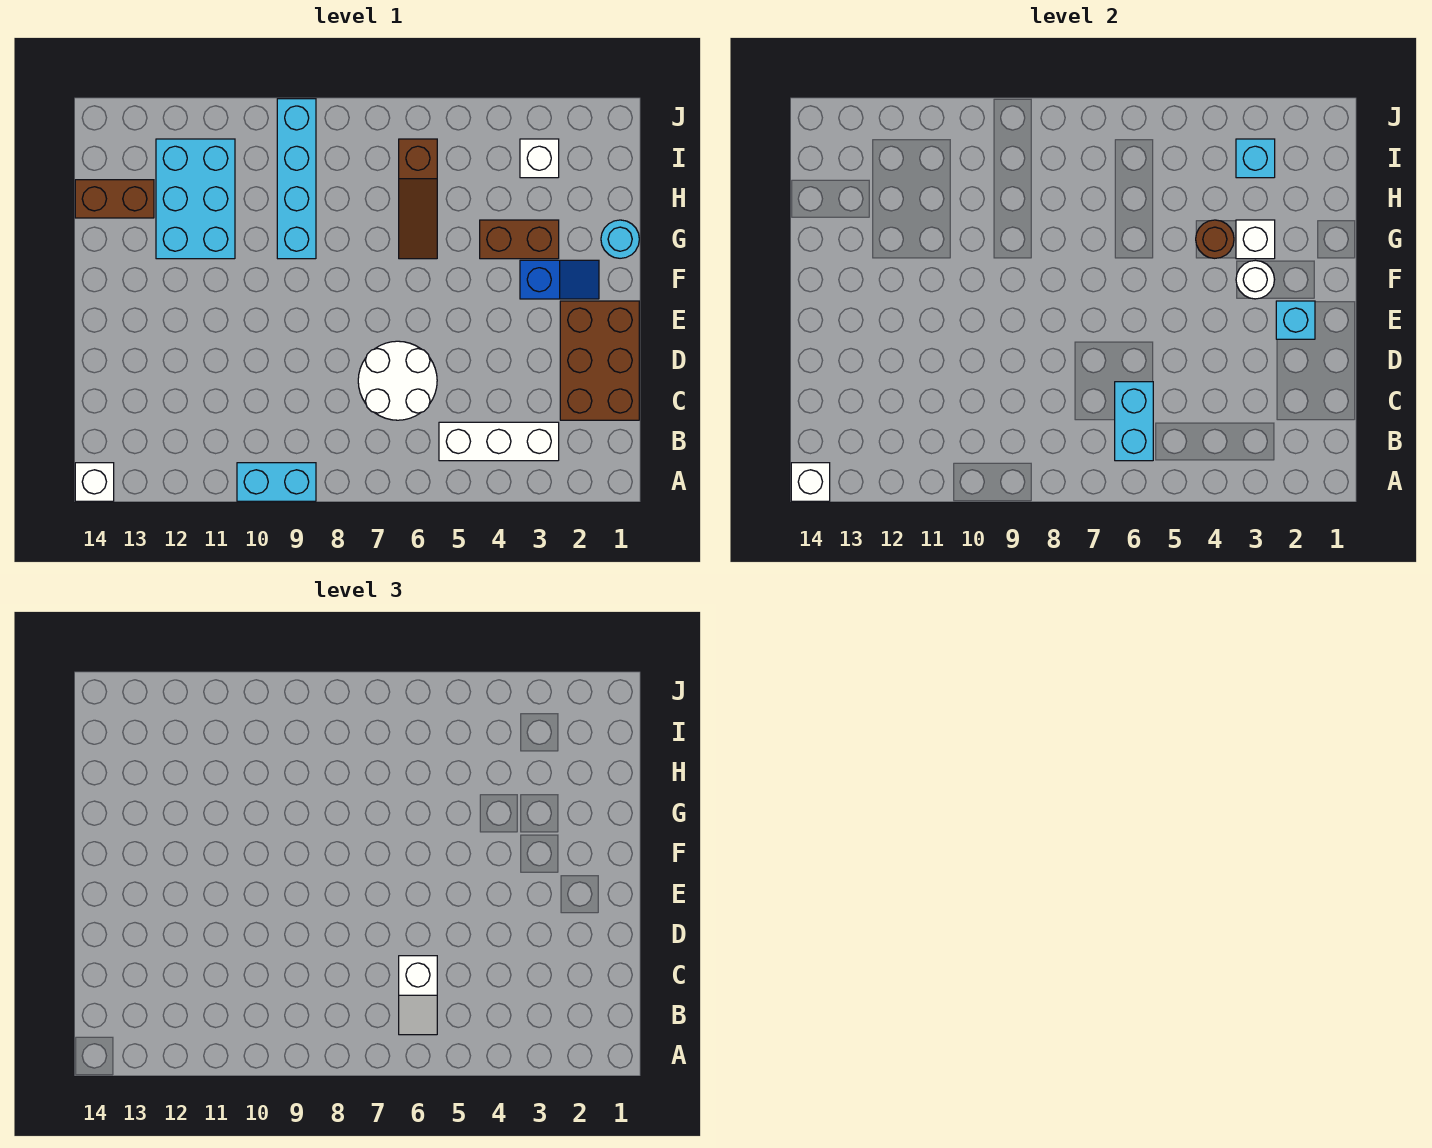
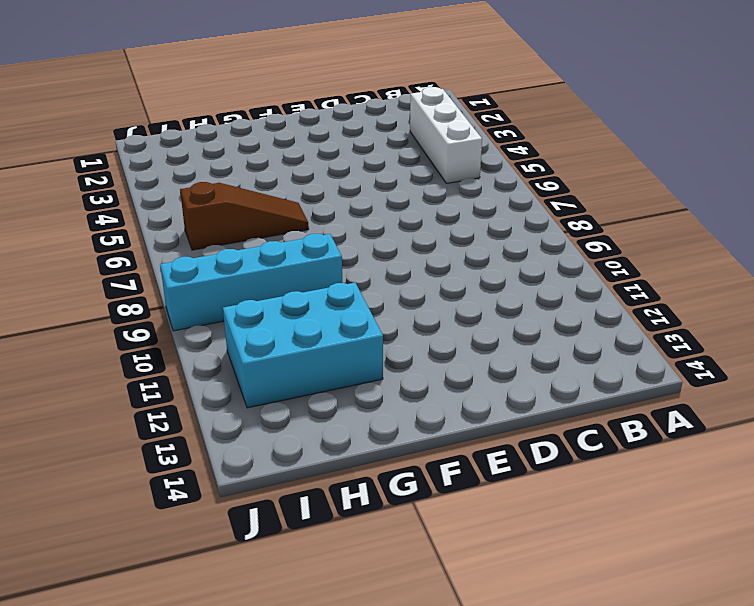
none -> cyan brick A9:A10 level 1
none -> white brick A14 level 1
none -> brown brick C1:E2 level 1

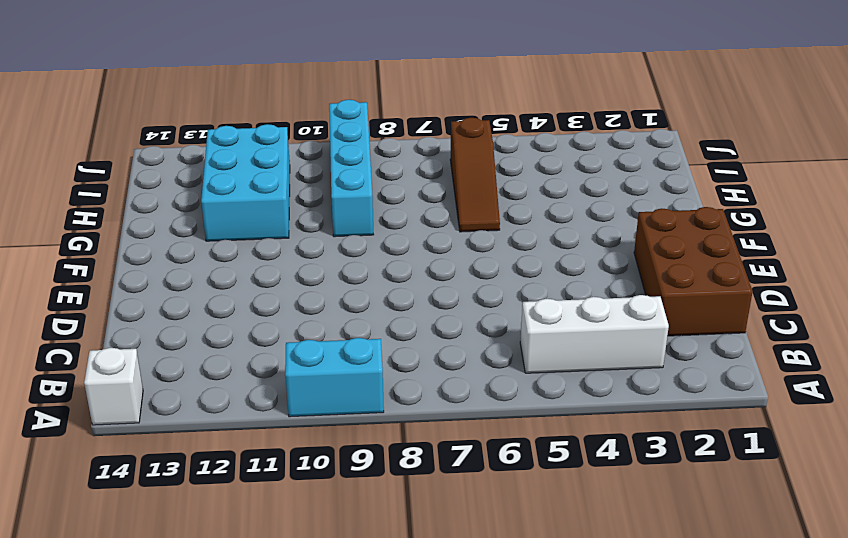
none -> white round brick C6:D7 level 1
none -> blue slope F2:F3 level 1 top 3
none -> cyan round brick G1 level 1

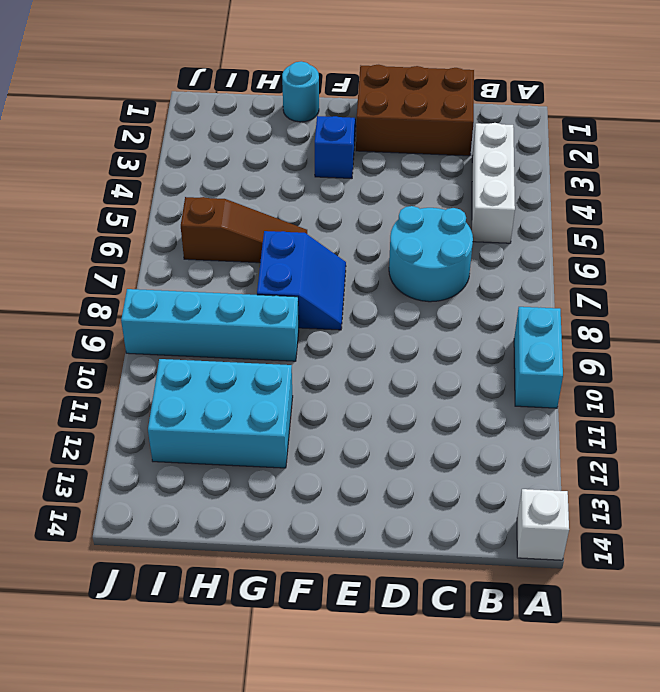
cyan round brick C6:D7 level 1 -> white round brick C6:D7 level 1
blue slope F7:G8 level 1 top G -> none
none -> brown brick G3:G4 level 1
none -> brown brick H13:H14 level 1
none -> white brick I3 level 1

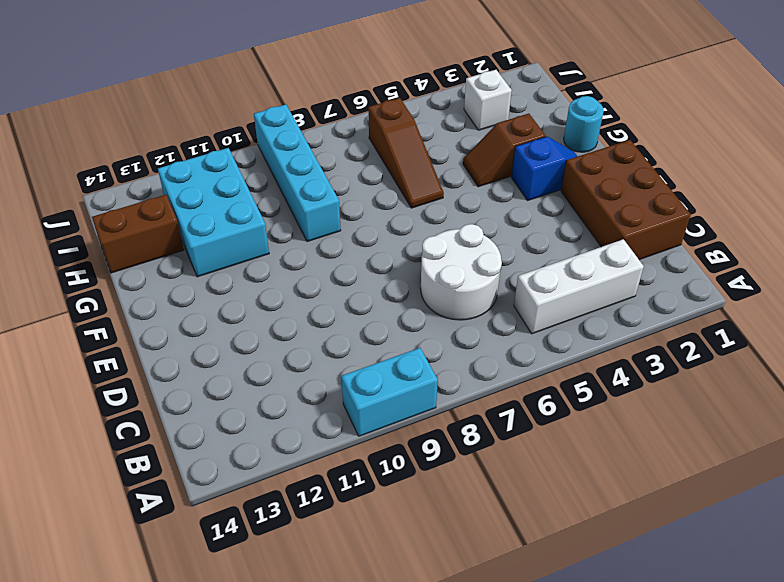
brown slope G3:G4 level 1 top 3 -> brown brick G3:G4 level 1
none -> white brick A14 level 1
none -> white brick A14 level 2
none -> cyan brick B6:C6 level 2

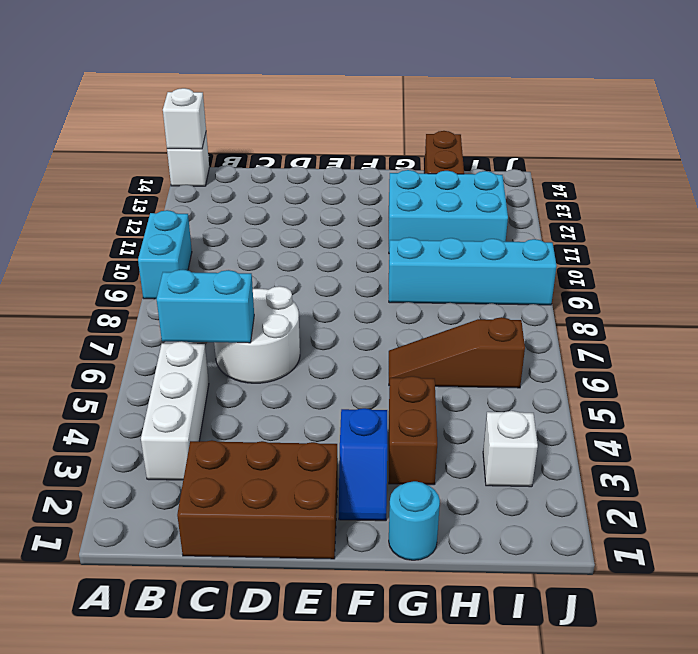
none -> cyan brick E2 level 2
none -> white round brick F3 level 2
none -> white brick G3 level 2

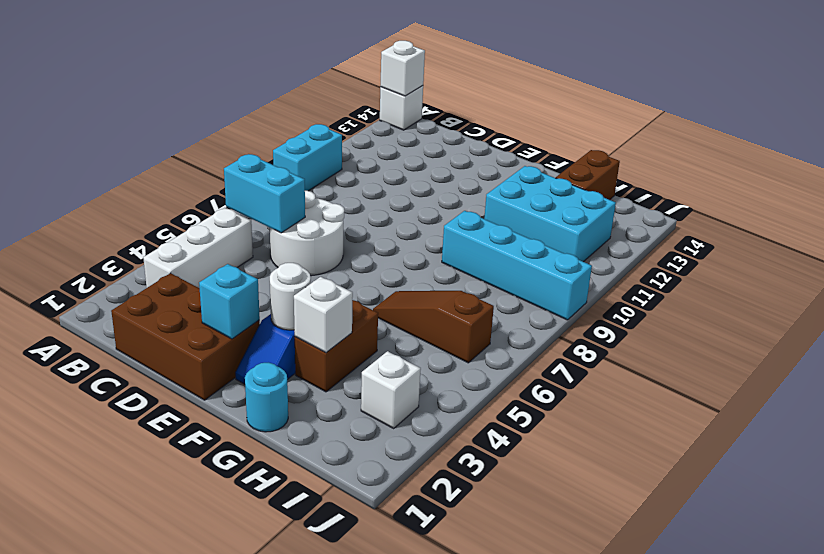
none -> brown round brick G4 level 2
none -> cyan brick I3 level 2
none -> white slope B6:C6 level 3 top C

